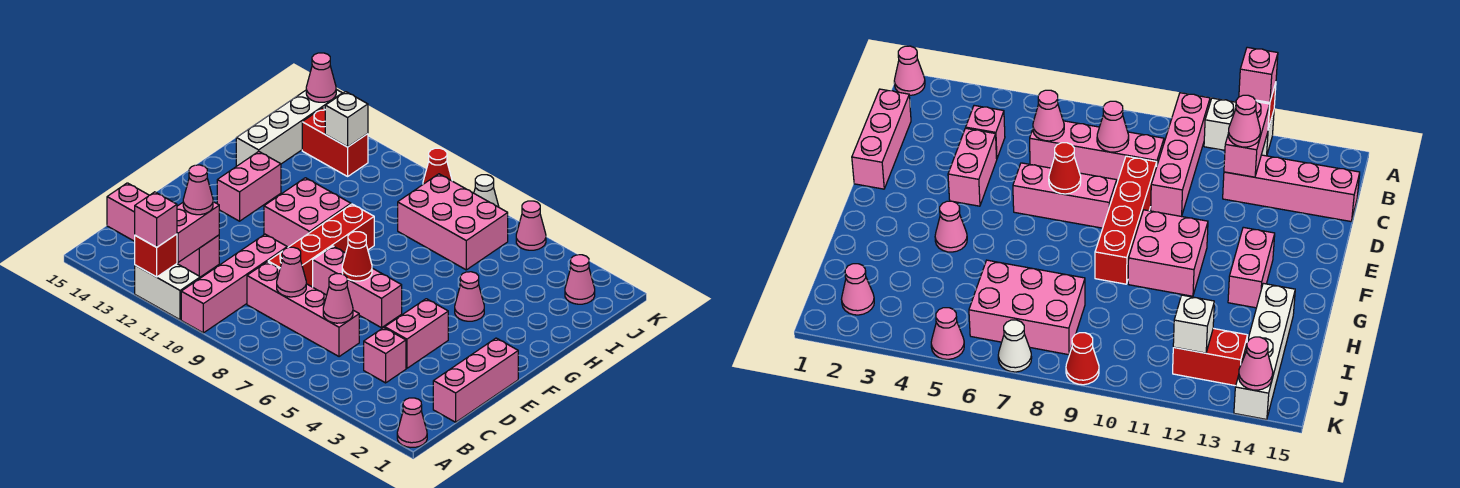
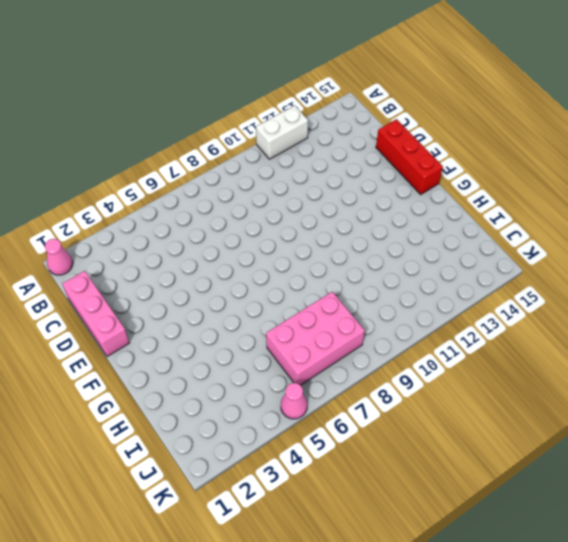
red brick D15:F15 level 1 -> none
none -> pink brick A10:D10 level 1
none -> pink brick C4 level 1
none -> pink brick C6:C9 level 1

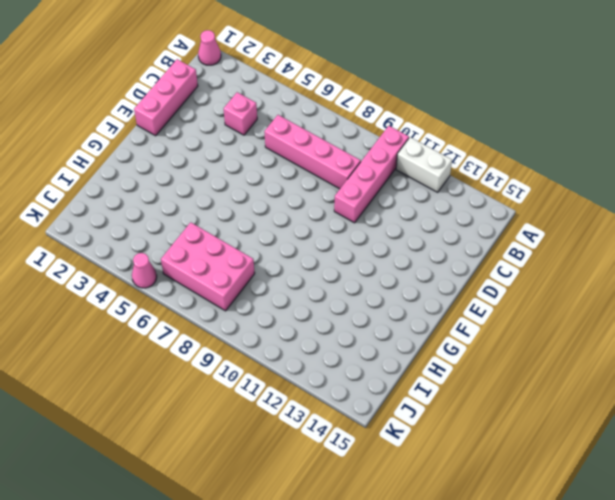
none -> pink brick C12:C15 level 1
none -> pink brick D4:E4 level 1
none -> red brick D9:G9 level 1

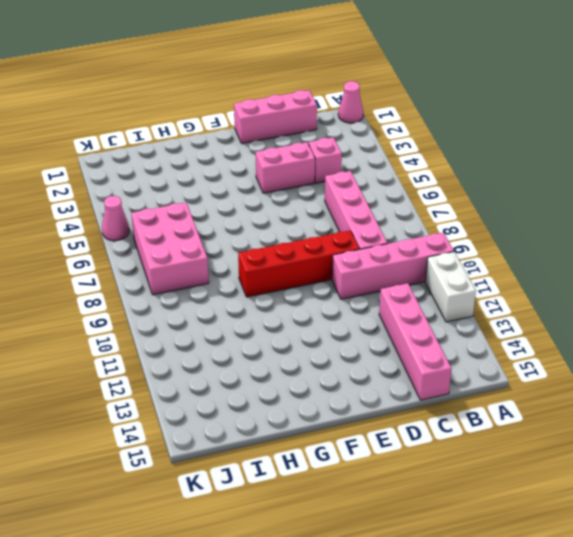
none -> pink brick E6:E8 level 1
none -> pink brick F10:G11 level 1
none -> pink brick F13:G13 level 1

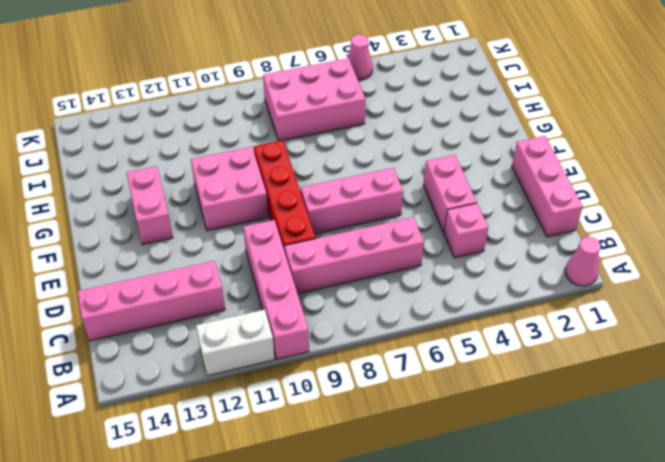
none -> pink cone G4 level 1
none -> white brick H14:K14 level 1
none -> pink cone J2 level 1

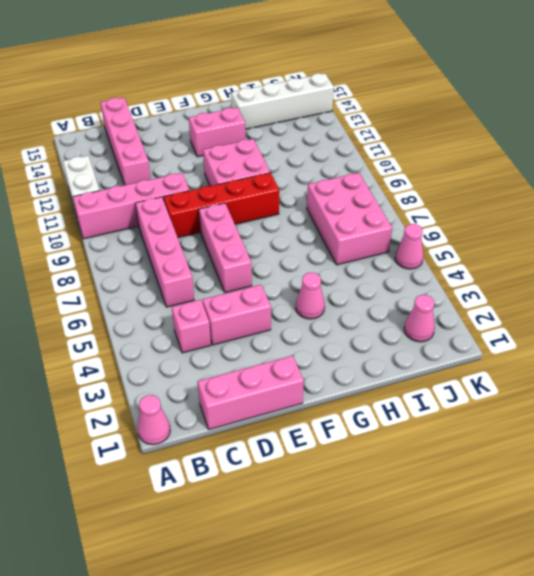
none -> red brick J12:J13 level 1
none -> white cone K7 level 1
none -> red cone K9 level 1

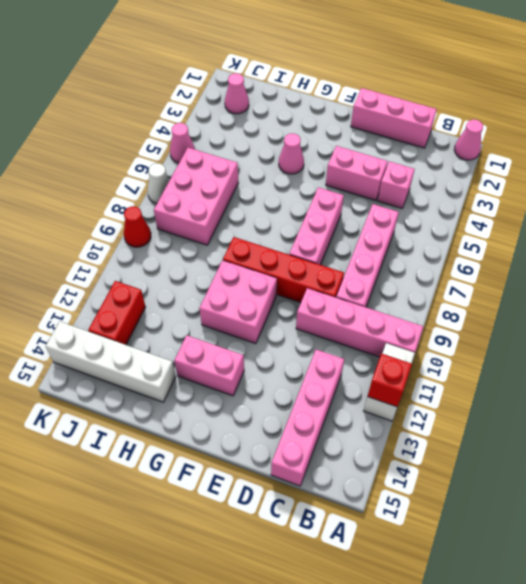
none -> pink brick B12:C12 level 2
none -> pink cone C6 level 2
none -> pink cone C8 level 2

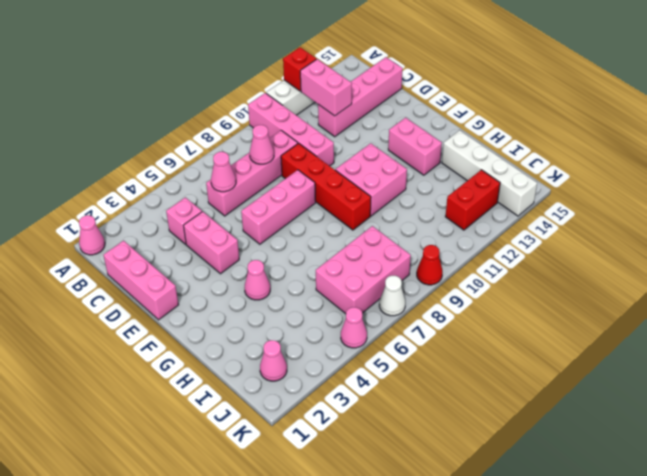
none -> red cone E7 level 2
none -> white brick J12 level 2
none -> pink cone K14 level 2

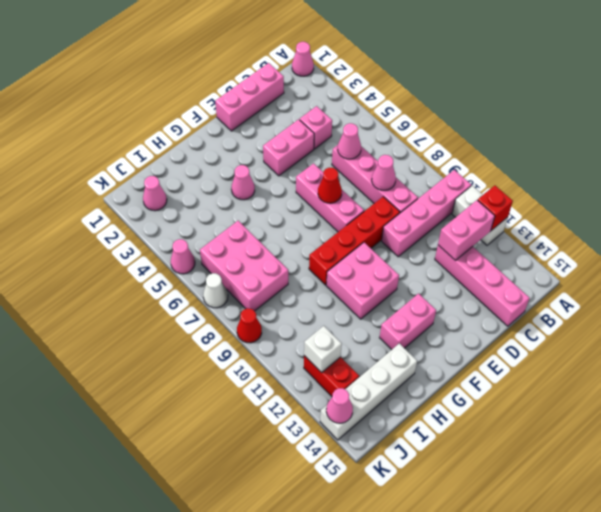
none -> pink brick A12 level 3
none -> pink cone C12 level 3

